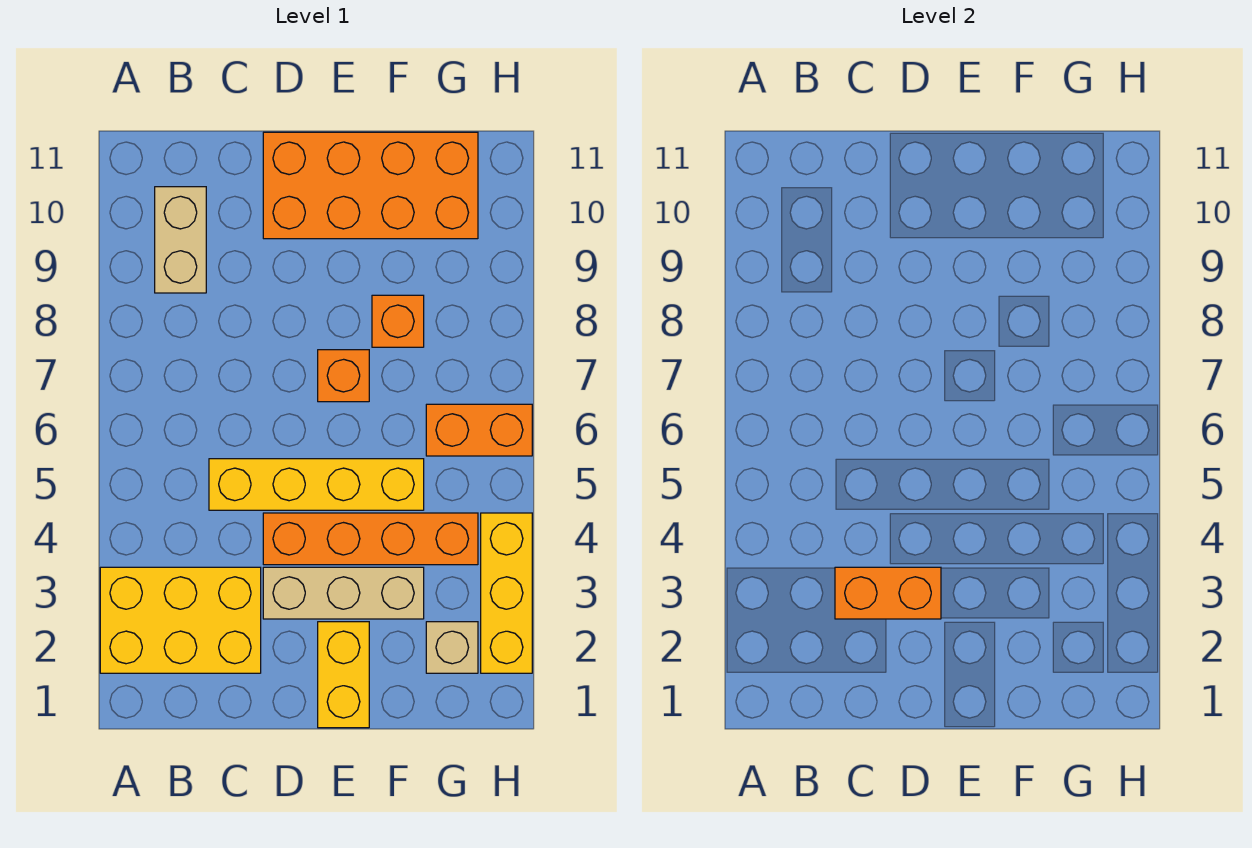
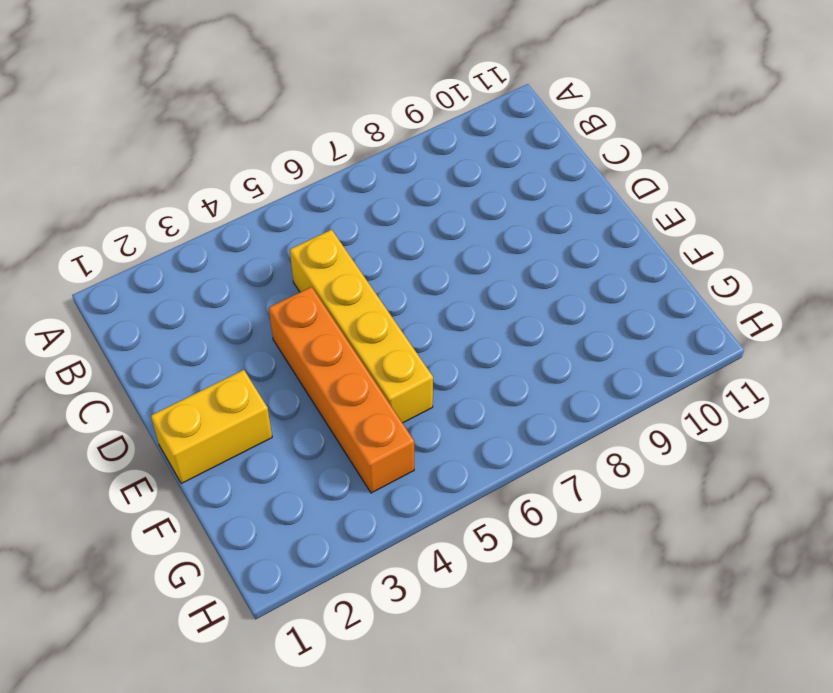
none -> yellow brick A2:C3 level 1
none -> tan brick B9:B10 level 1
none -> tan brick D3:F3 level 1

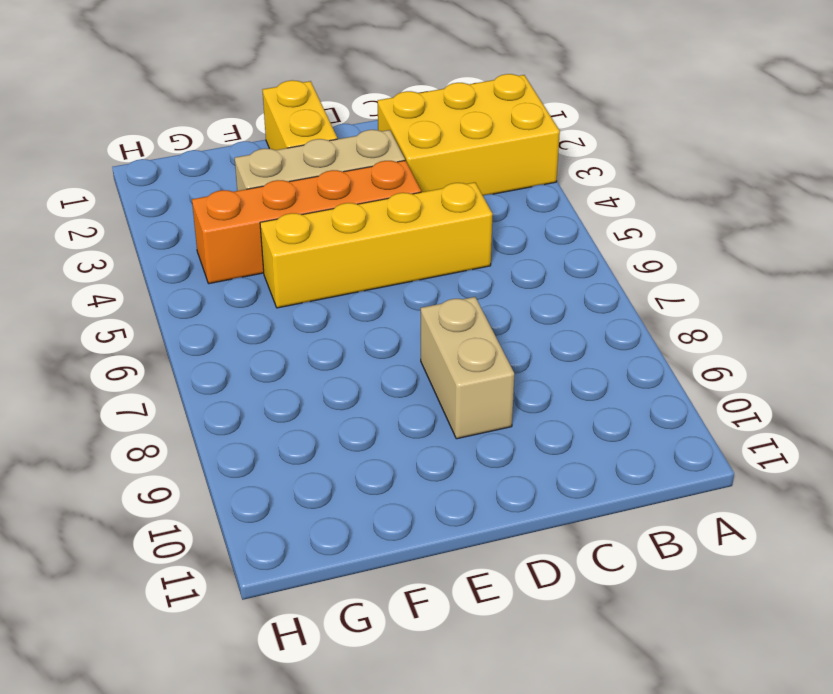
tan brick D8:D9 level 1 -> tan brick B9:B10 level 1
none -> orange brick D10:G11 level 1
none -> orange brick E7 level 1
none -> orange brick F8 level 1

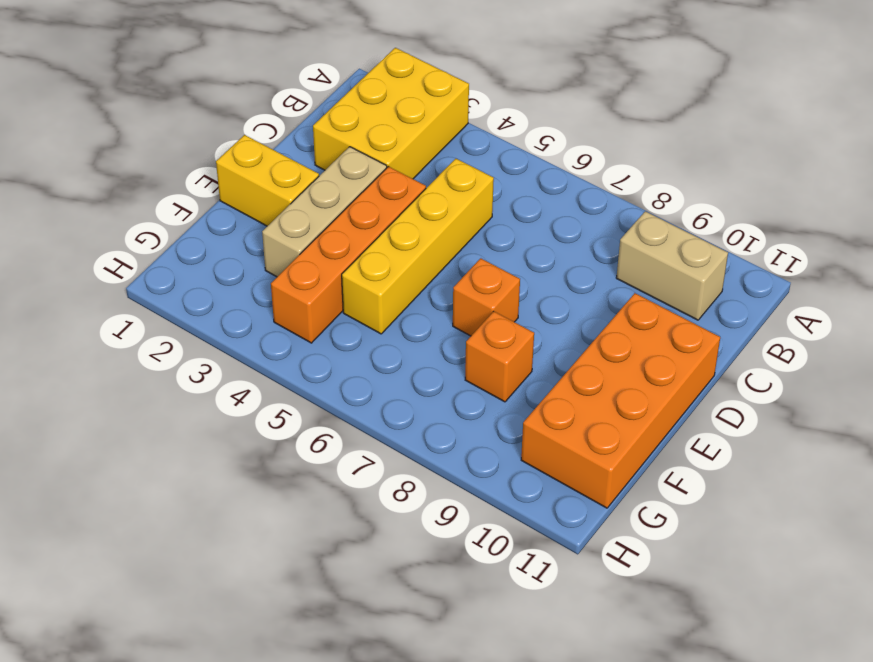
none -> tan brick G2 level 1
none -> orange brick G6:H6 level 1
none -> yellow brick H2:H4 level 1

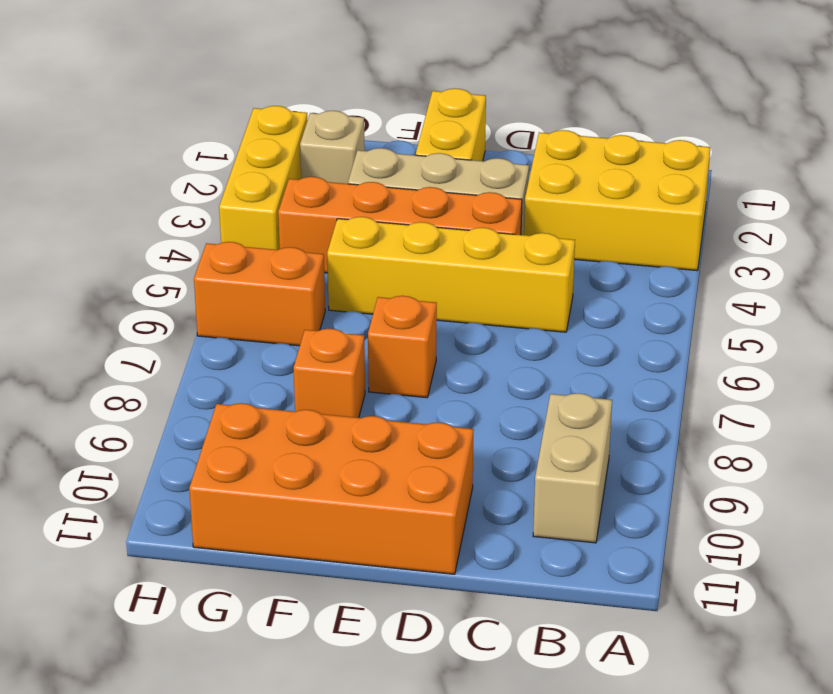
none -> orange brick C3:D3 level 2

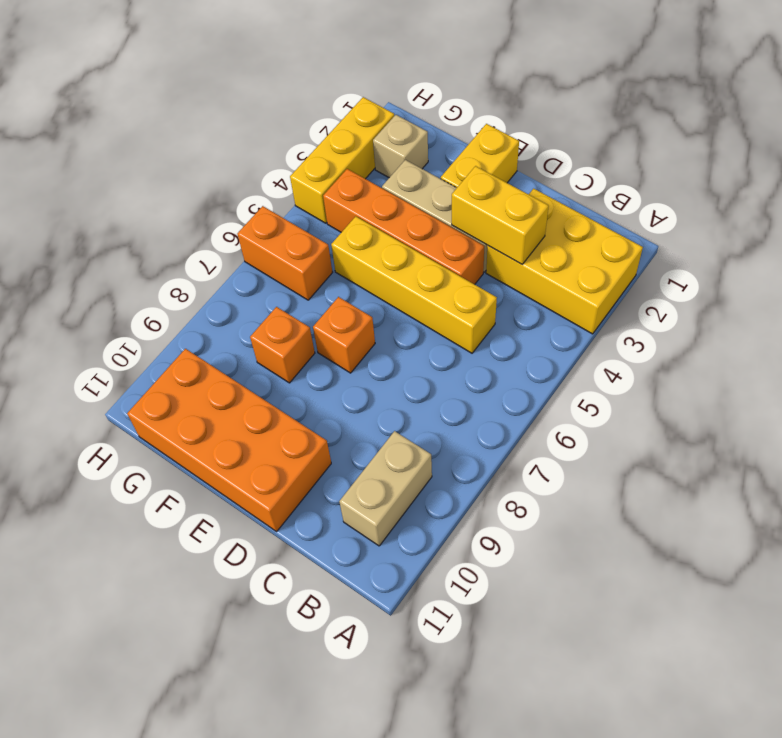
yellow brick C3:D3 level 2 -> orange brick C3:D3 level 2

